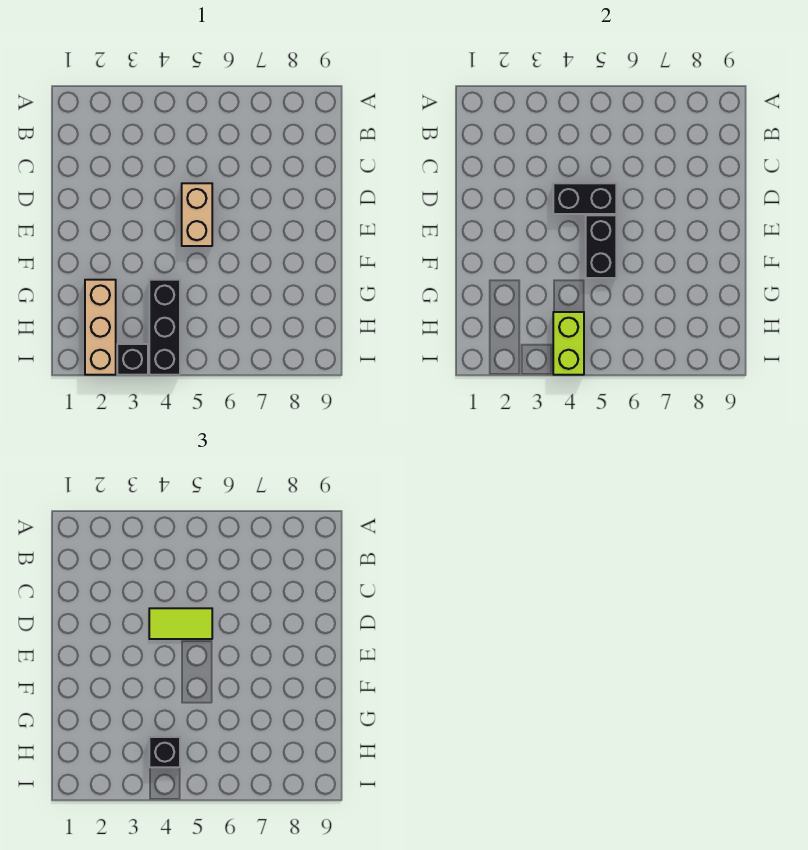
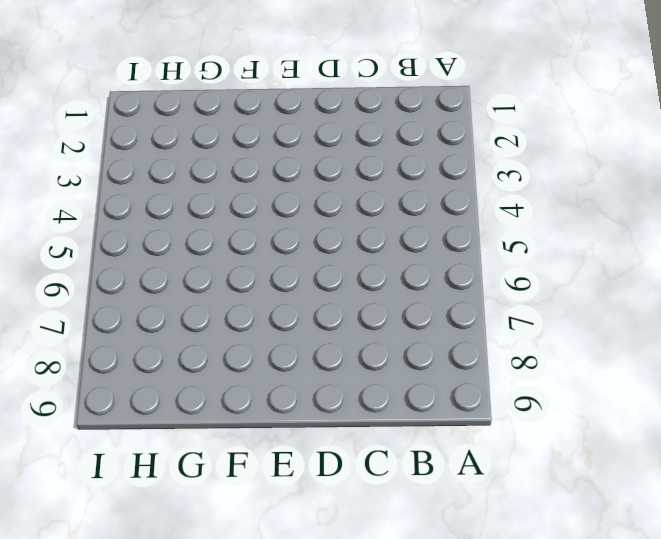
none -> tan brick D5:E5 level 1
none -> tan brick G2:I2 level 1

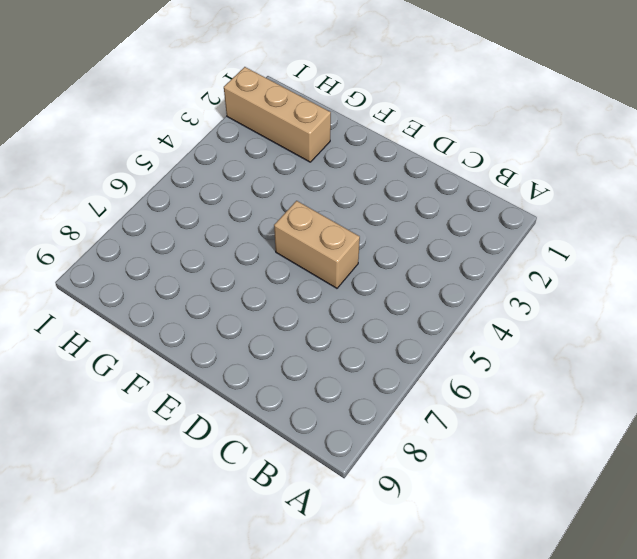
none -> black brick G4:I4 level 1
none -> black brick I3 level 1

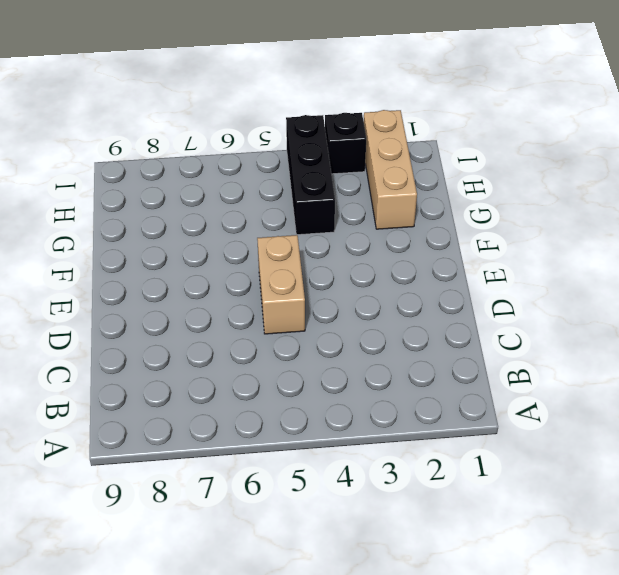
none -> black brick D4:D5 level 2
none -> black brick E5:F5 level 2

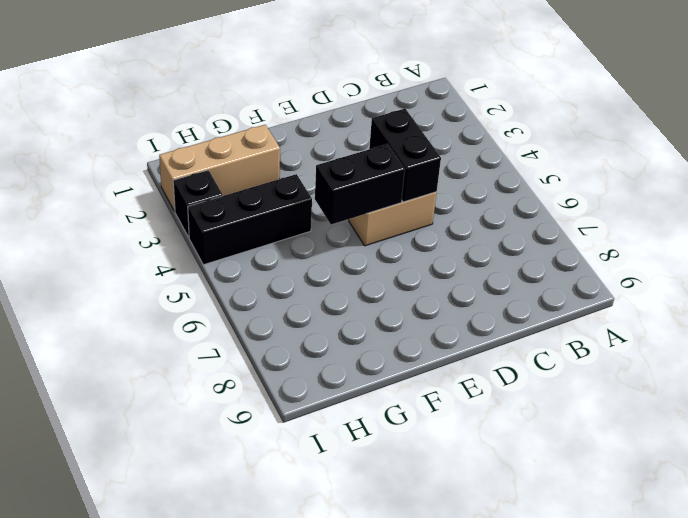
none -> lime brick H4:I4 level 2
none -> lime tile D4:D5 level 3

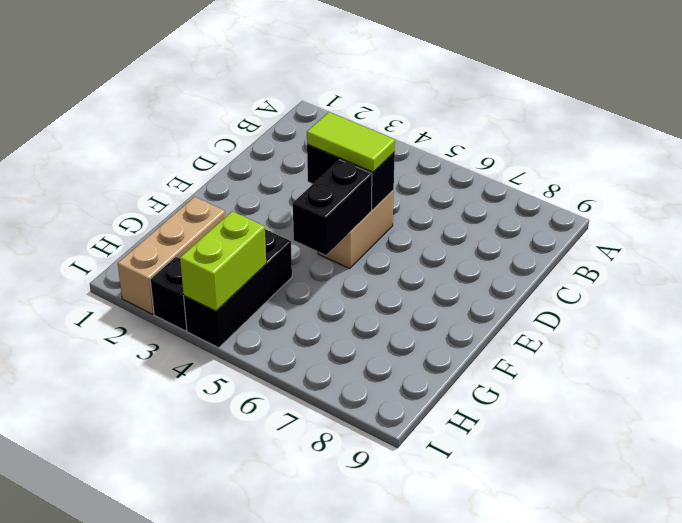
none -> black brick H4 level 3

